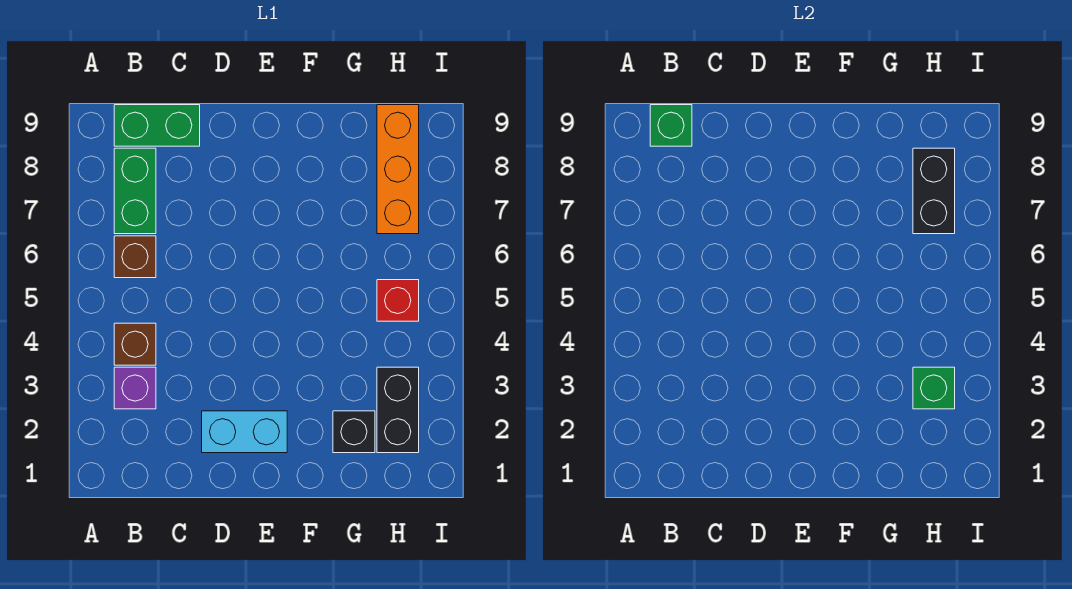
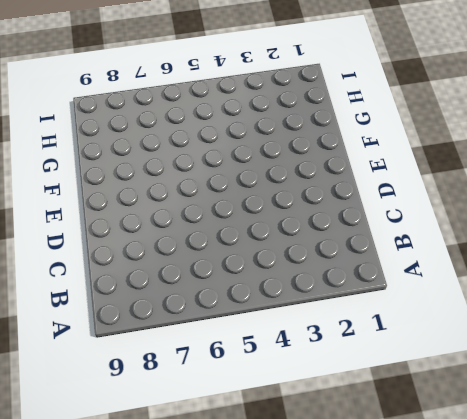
none -> purple brick B3 level 1
none -> brown brick B4 level 1
none -> brown brick B6 level 1

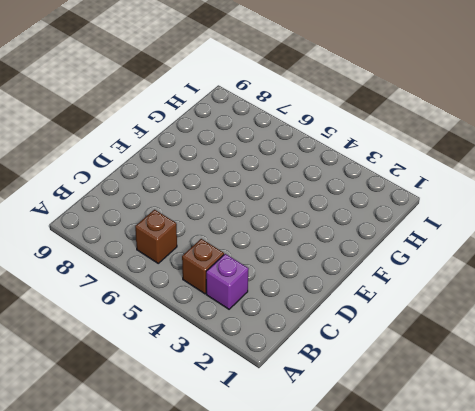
none -> green brick B7:B8 level 1
none -> green brick B9:C9 level 1
none -> cyan brick D2:E2 level 1

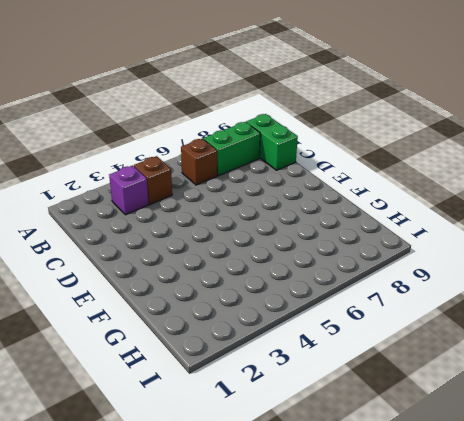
none -> cyan brick D2:E2 level 1
none -> black brick G2 level 1
none -> black brick H2:H3 level 1

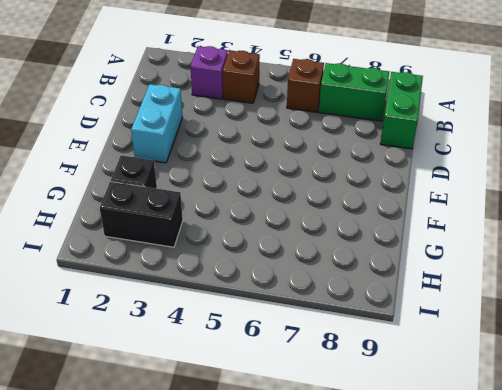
none -> red brick H5 level 1
none -> orange brick H7:H9 level 1
none -> green brick B9 level 2

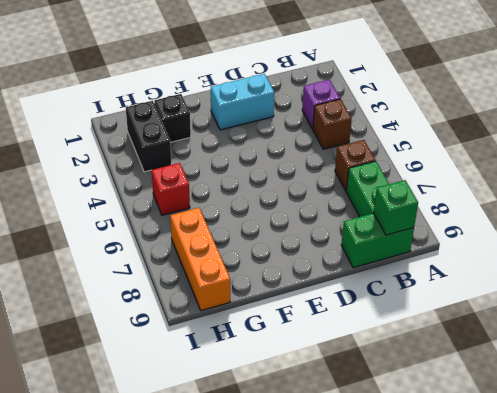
none -> green brick H3 level 2
none -> black brick H7:H8 level 2

